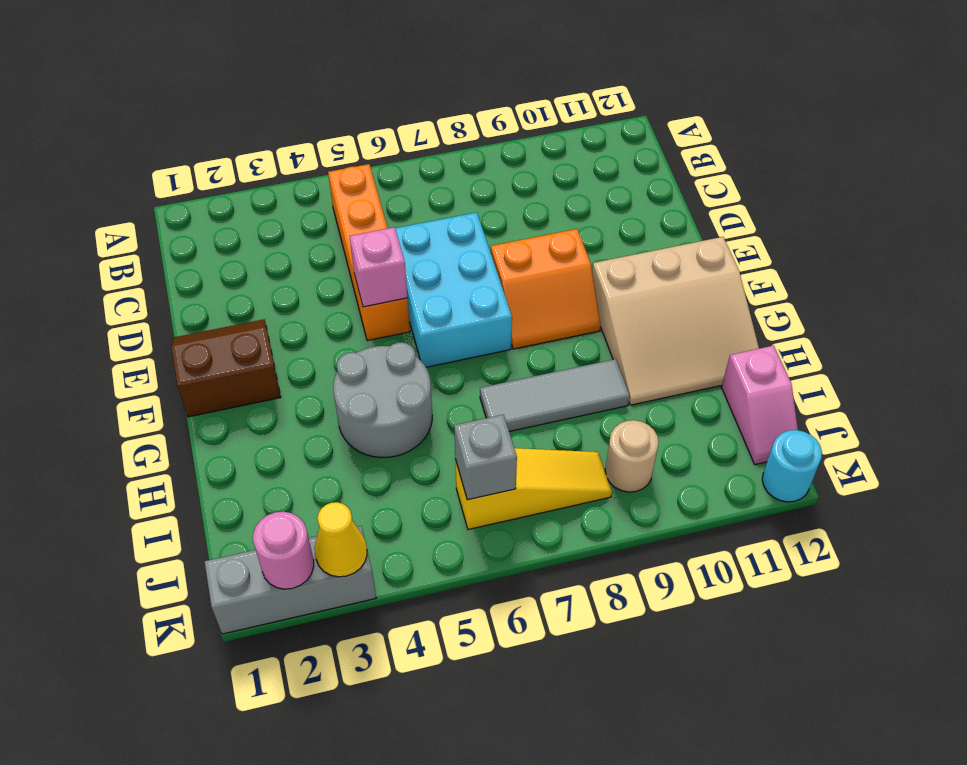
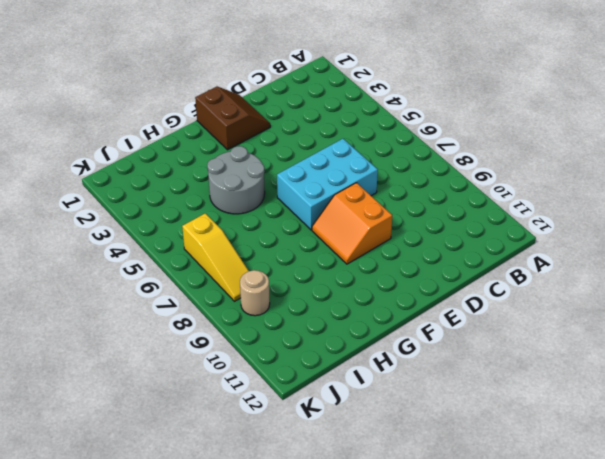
none -> orange brick B5:E5 level 1
none -> tan slope F10:H12 level 1 top F
none -> grey tile H7:H9 level 1

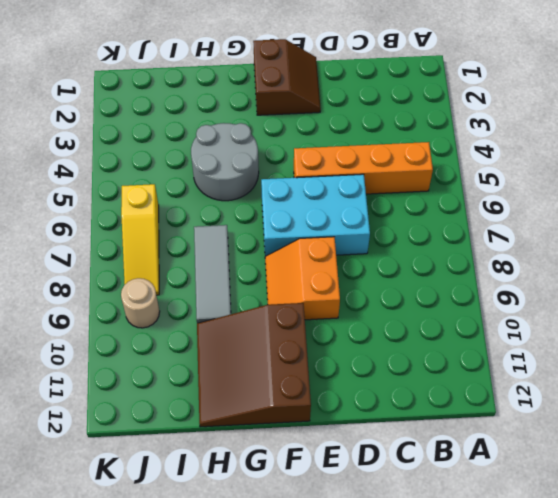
brown slope F10:H12 level 1 top F -> tan slope F10:H12 level 1 top F
none -> pink slope I12:J12 level 1 top I
none -> grey brick K1:K3 level 1
none -> cyan round brick K12 level 1

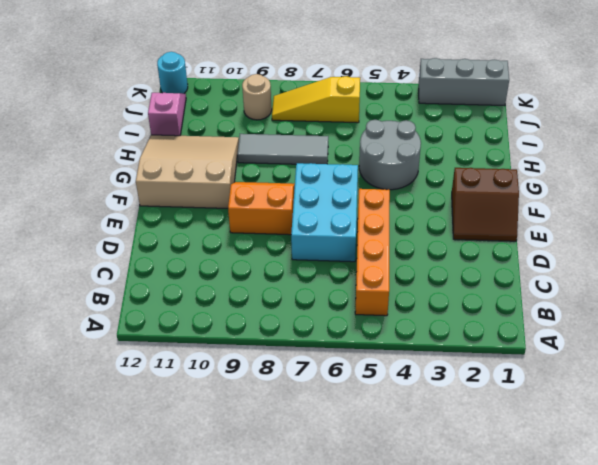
none -> pink brick E5 level 2
none -> grey brick J6 level 2
none -> pink round brick K2 level 2

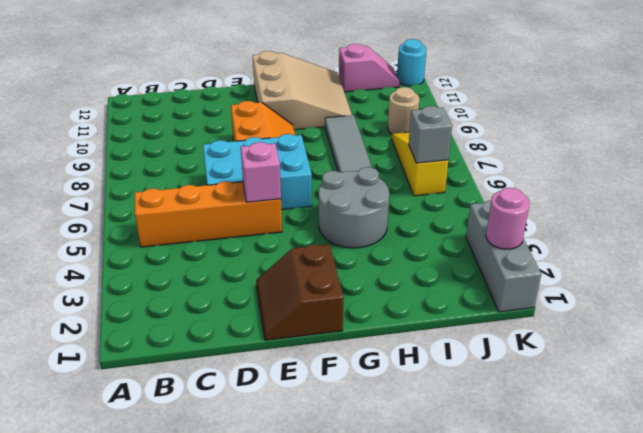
none -> yellow cone K3 level 2

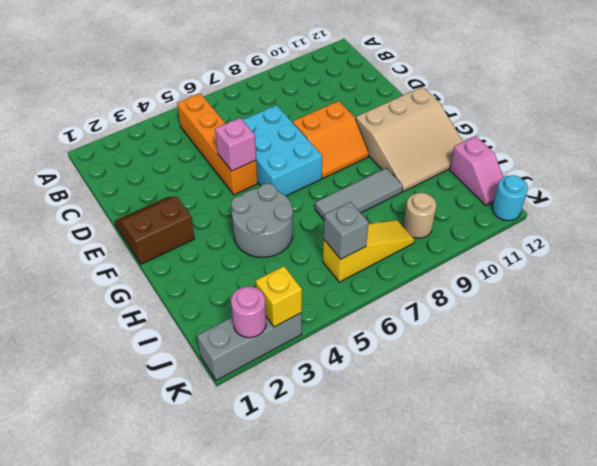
yellow brick K3 level 2 -> yellow cone K3 level 2

